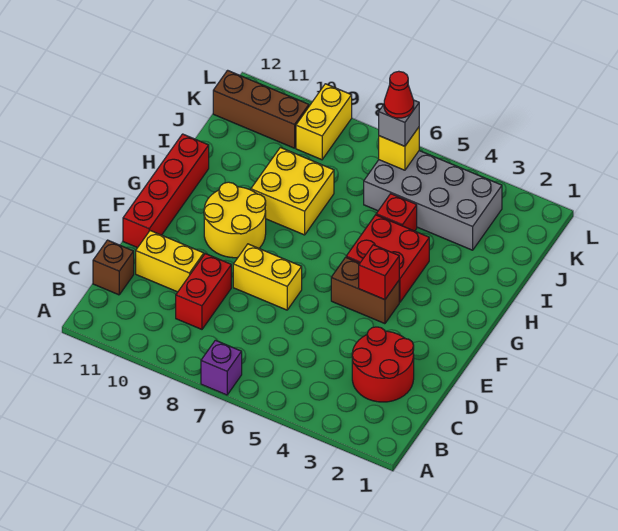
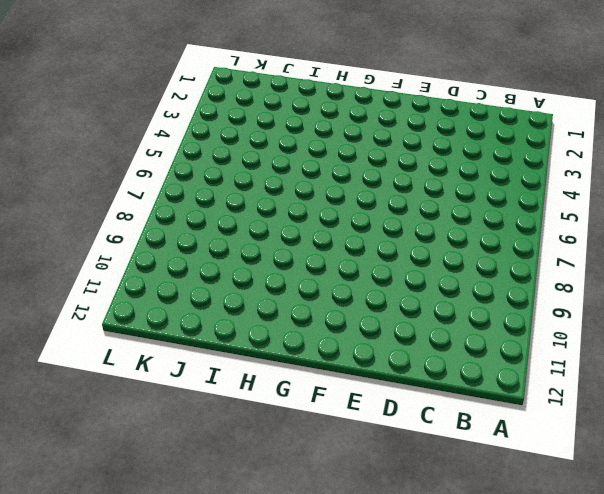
none -> purple brick A7 level 1
none -> red round brick C2:D3 level 1
none -> red brick C9:D9 level 1

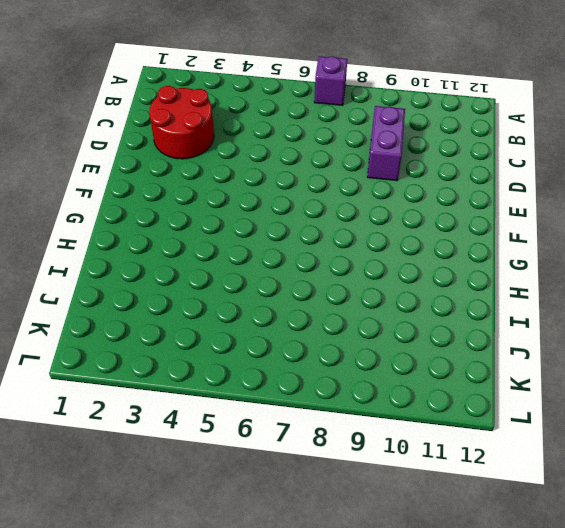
purple brick C9:D9 level 1 -> red brick C9:D9 level 1
none -> brown brick C12 level 1
none -> yellow brick D10:D11 level 1
none -> yellow brick E7:E8 level 1

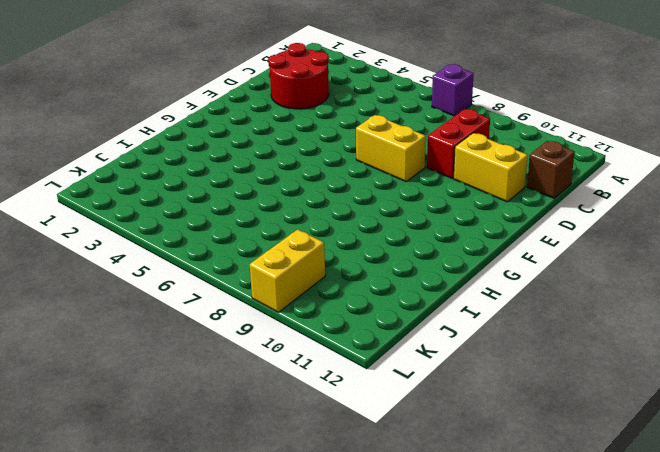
none -> red brick E12:H12 level 1
none -> brown brick F4:F5 level 1
none -> yellow round brick F9:G10 level 1

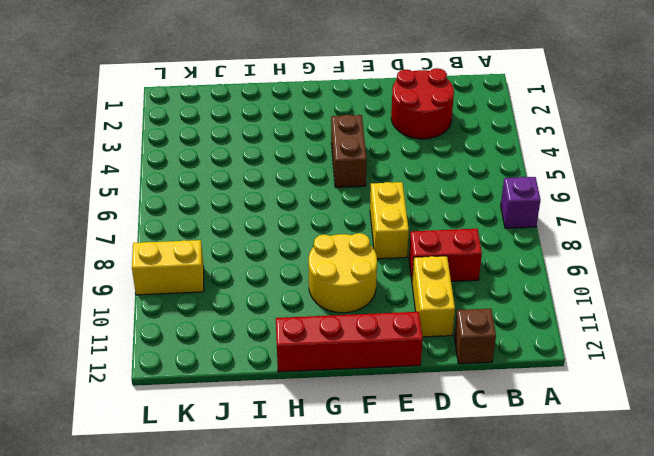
none -> red brick G4:H5 level 1
none -> yellow brick H8:I9 level 1
none -> red brick I5 level 1

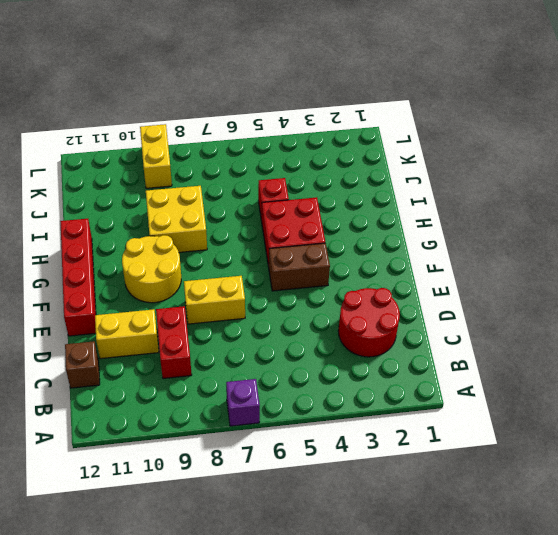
none -> grey brick J3:K6 level 1
none -> brown brick K10:K12 level 1
none -> red brick F4 level 2

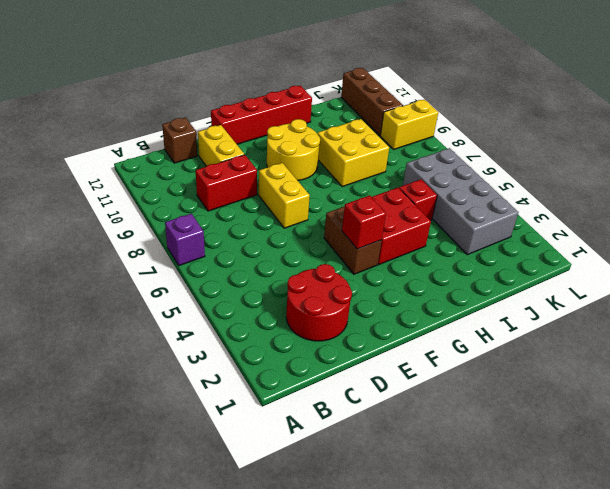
none -> yellow brick K6 level 2
none -> grey brick K6 level 3
none -> red cone K6 level 4

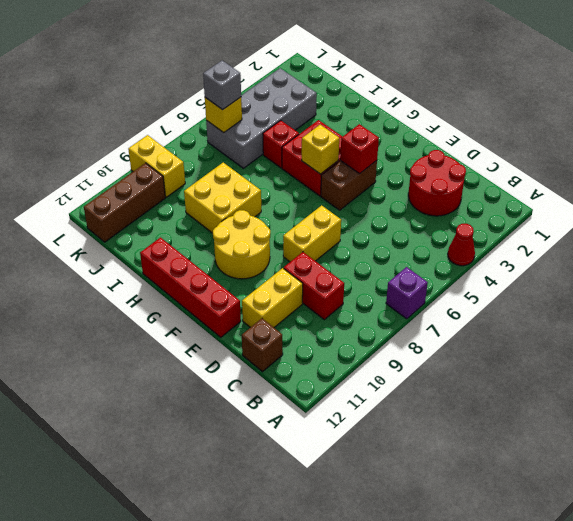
red cone A4 level 1 -> red cone K6 level 4
yellow brick G5 level 2 -> none

